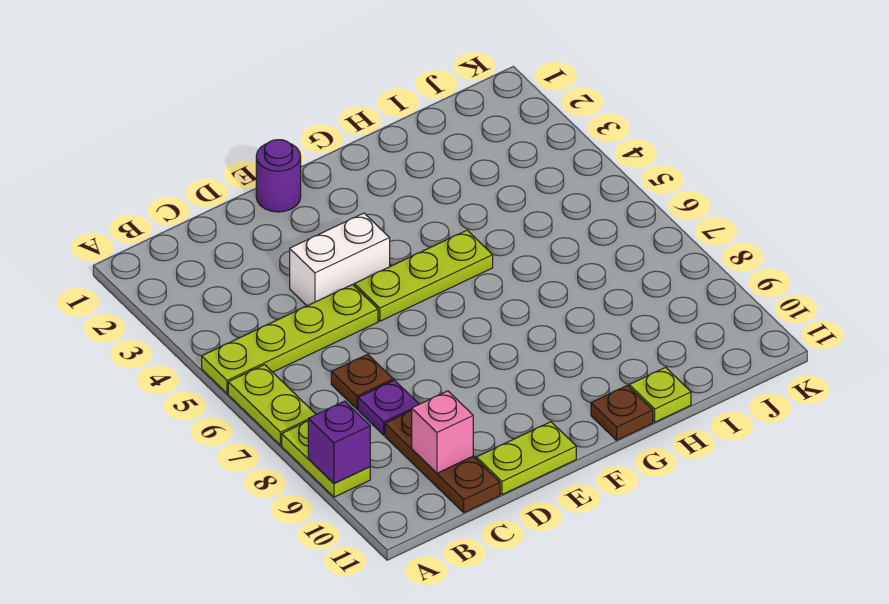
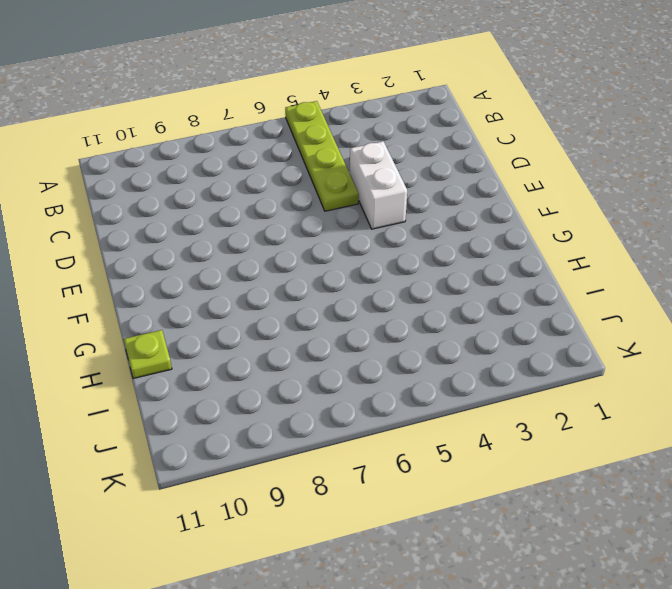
none -> lime plate A6:A7 level 1
none -> lime plate A8:A9 level 1
none -> brown plate C7 level 1

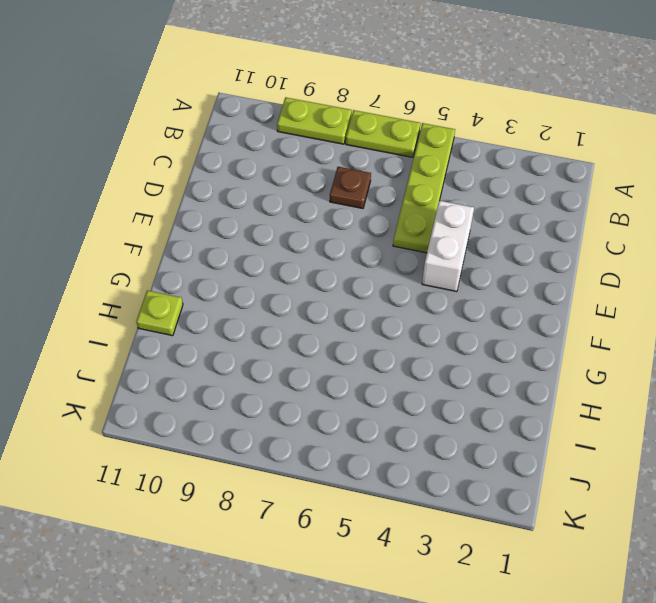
none -> purple plate C8 level 1
none -> brown plate C9:C11 level 1
none -> lime plate D11:E11 level 1

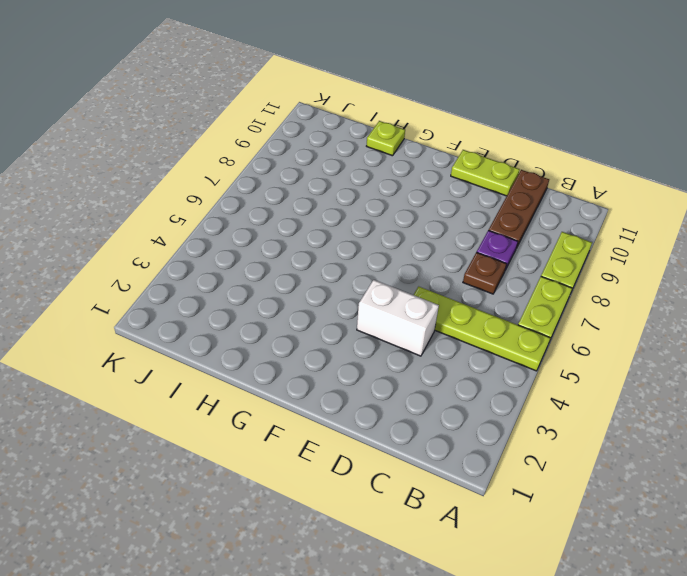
none -> purple round brick E1 level 1
none -> lime plate E5:G5 level 1
none -> brown plate G11 level 1

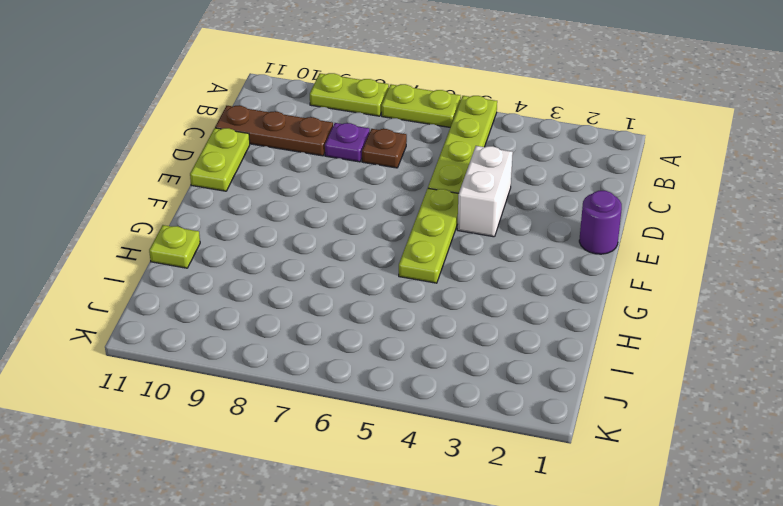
none -> brown plate G11 level 1
none -> purple brick A9 level 2
none -> pink brick C10 level 2

